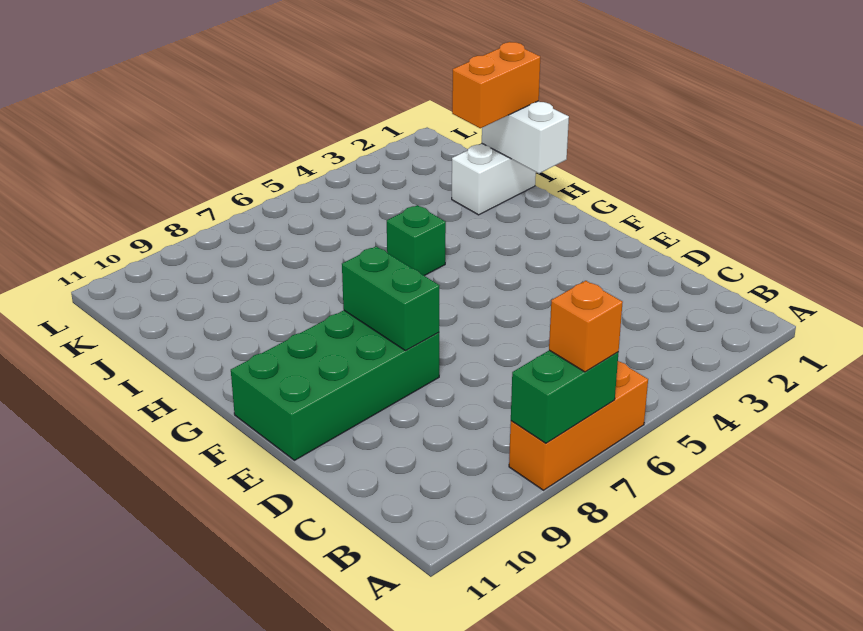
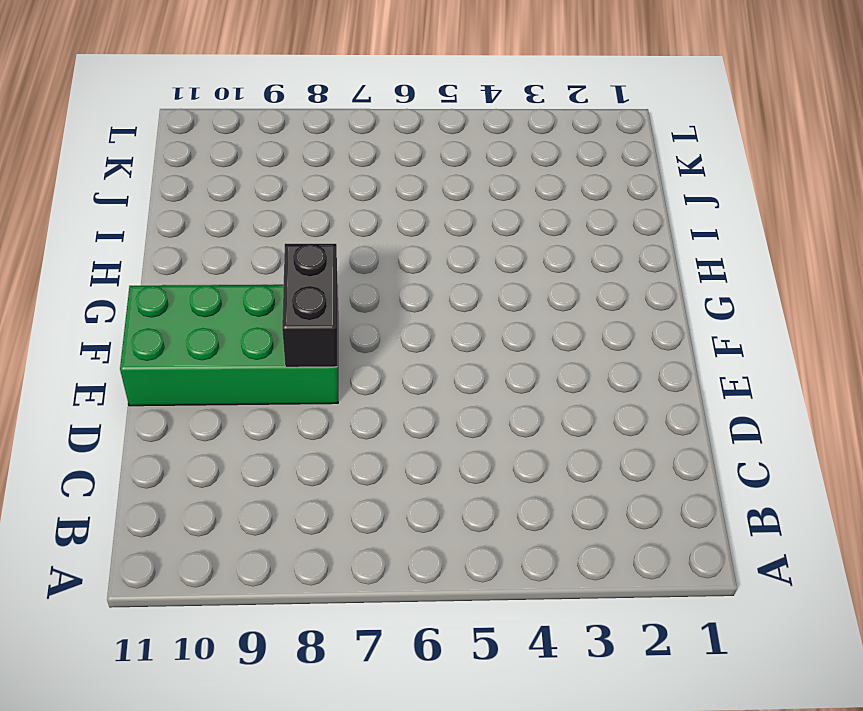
black brick E8:F8 level 2 -> green brick E8:F8 level 2
none -> orange brick A6:A8 level 1
none -> green brick H5 level 1

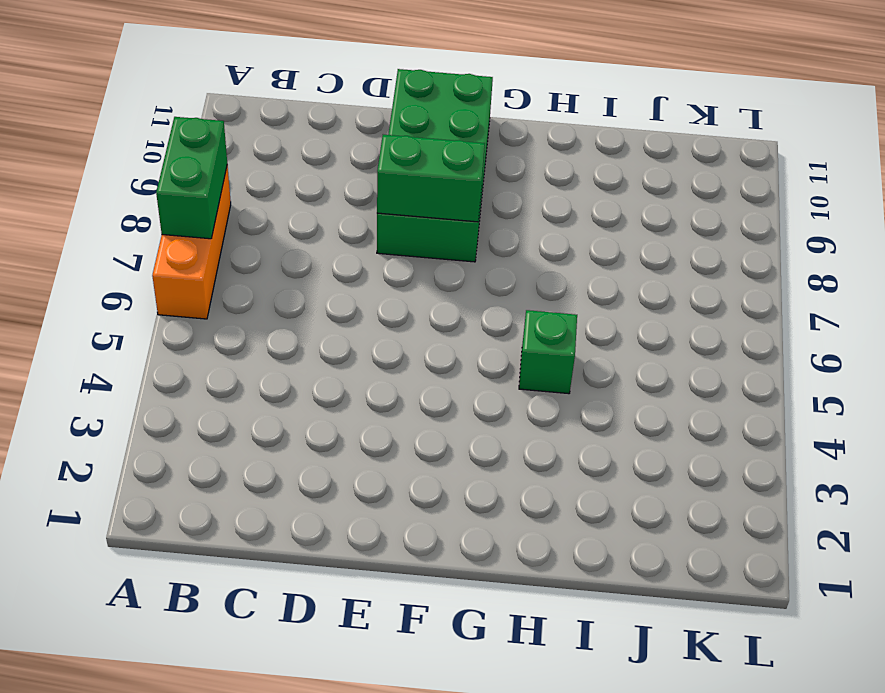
none -> white brick I1:I2 level 1
none -> white brick H1:I1 level 2

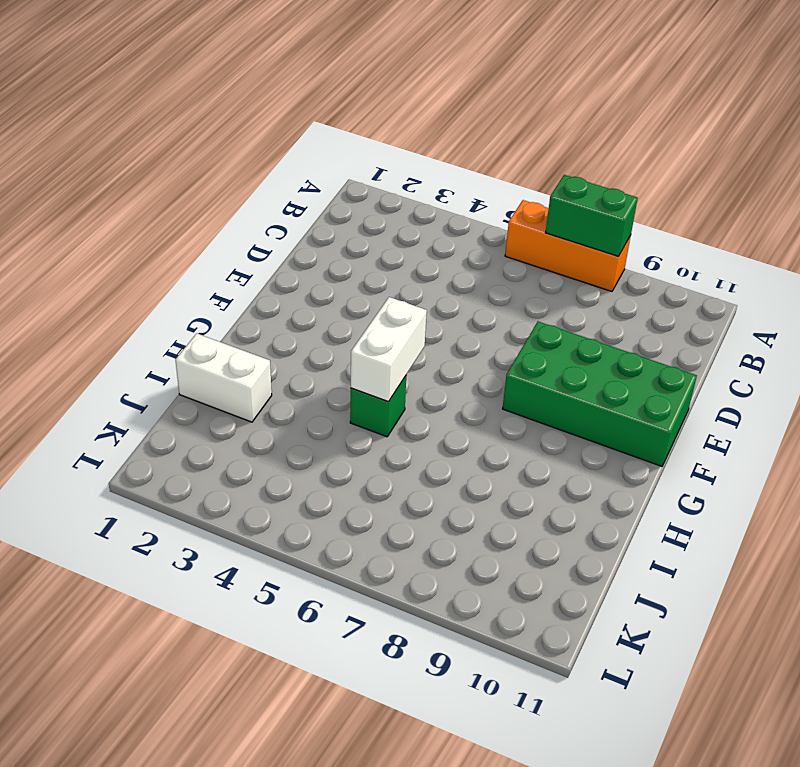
white brick G5:H5 level 2 -> white brick H1:I1 level 2
none -> green brick E8:F8 level 2
none -> orange brick A7 level 3

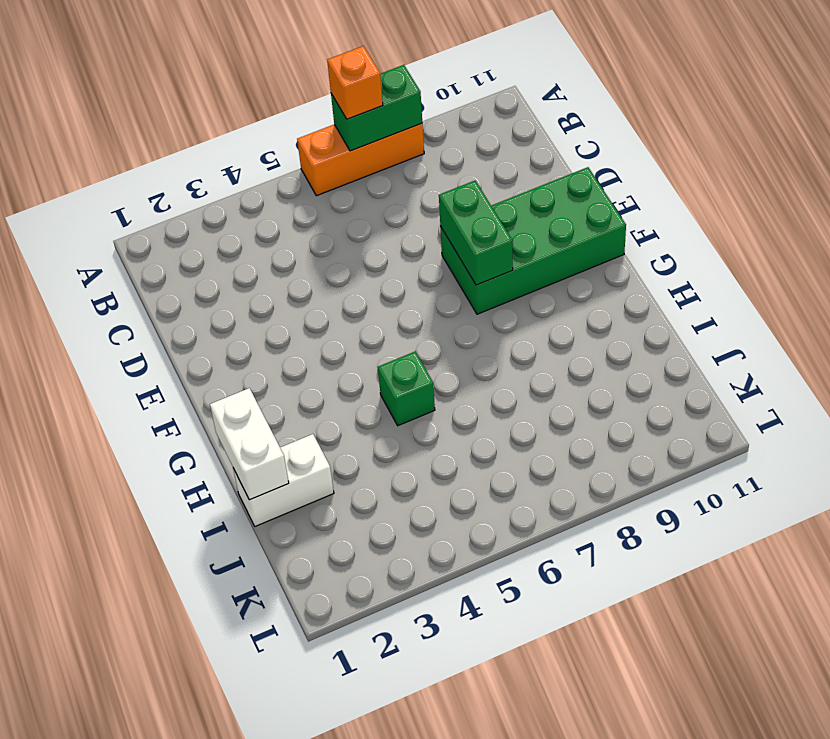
none -> orange brick I1:I2 level 3

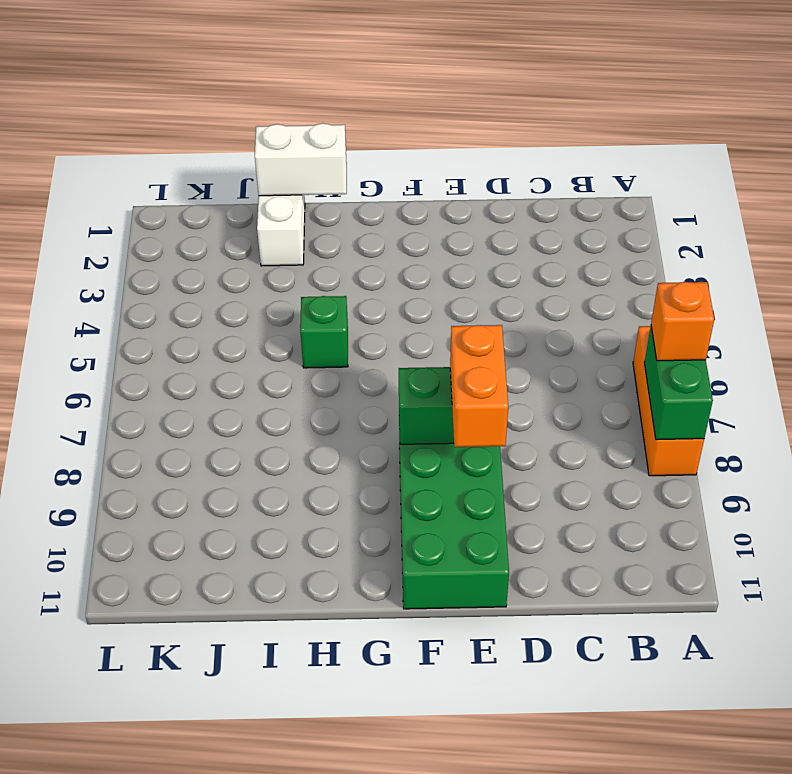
orange brick E8:E9 level 3 -> orange brick I1:I2 level 3

